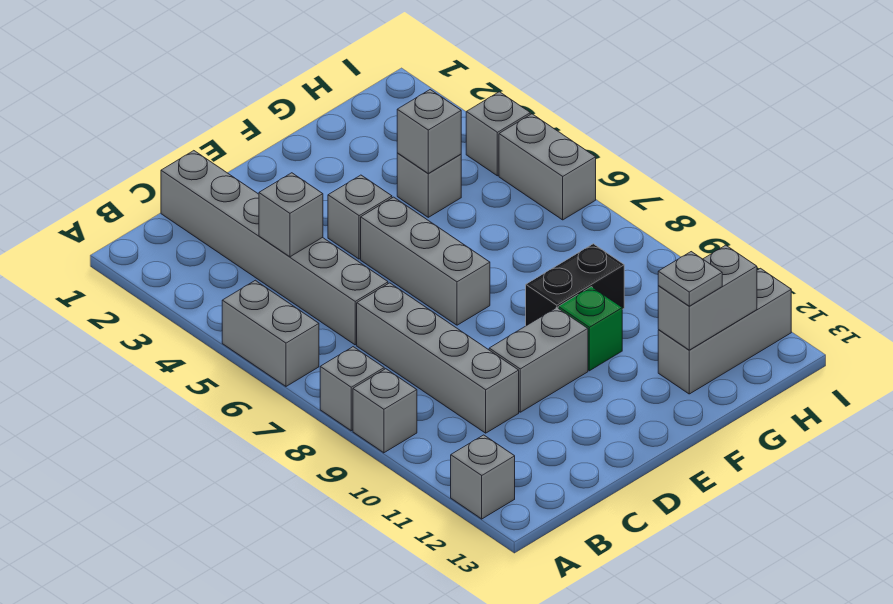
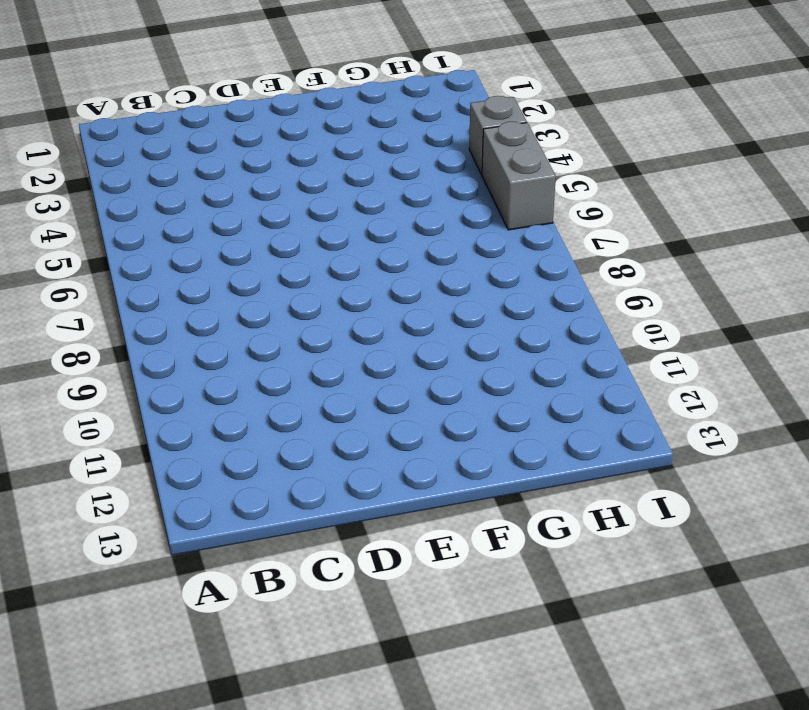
none -> grey brick A5:A6 level 1
none -> grey brick A8 level 1
none -> grey brick A9 level 1

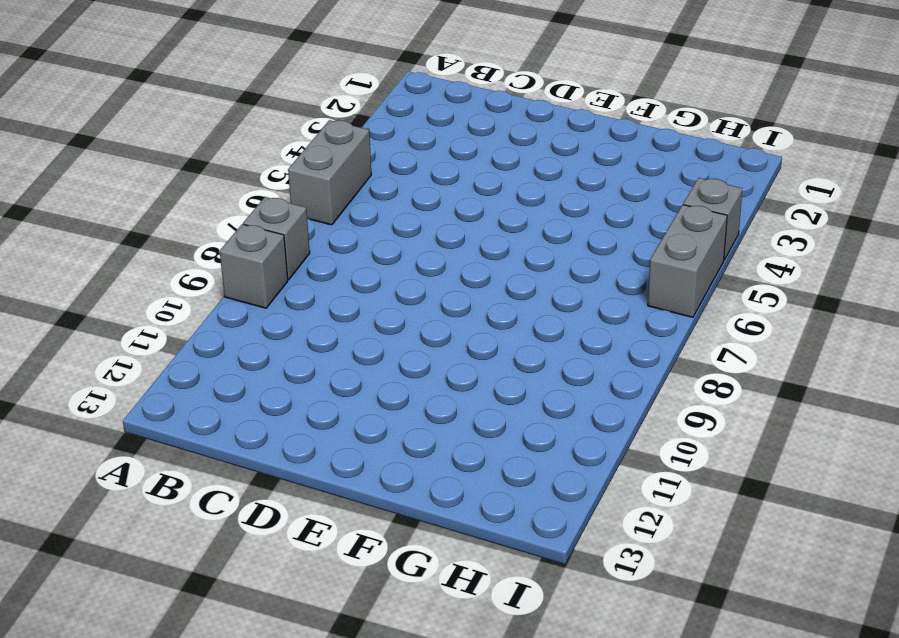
none -> grey brick A12 level 1
none -> grey brick C1:C6 level 1
none -> grey brick C7:C10 level 1

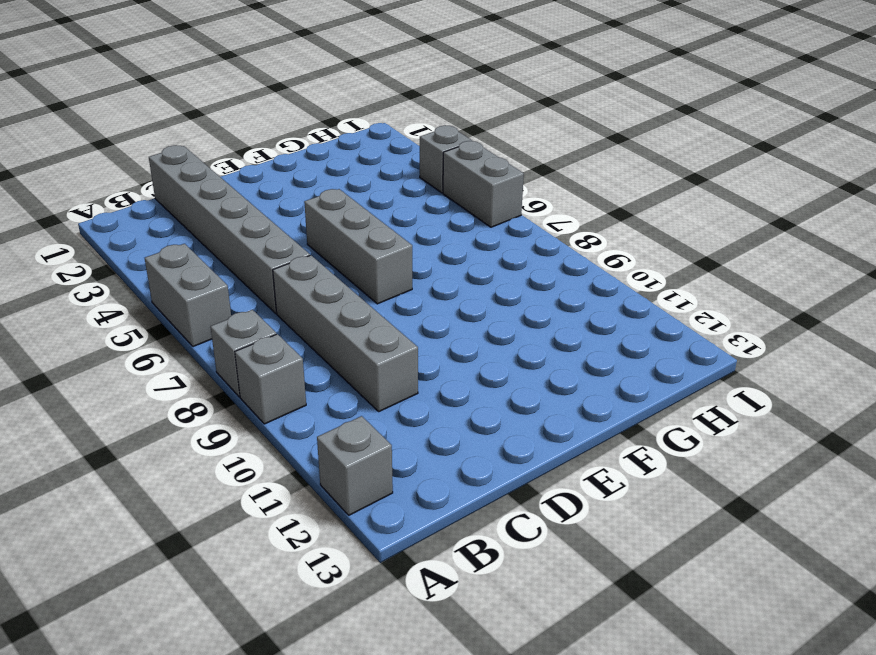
none -> grey brick D10:E10 level 1
none -> grey brick E4 level 1
none -> black brick F9:G9 level 1

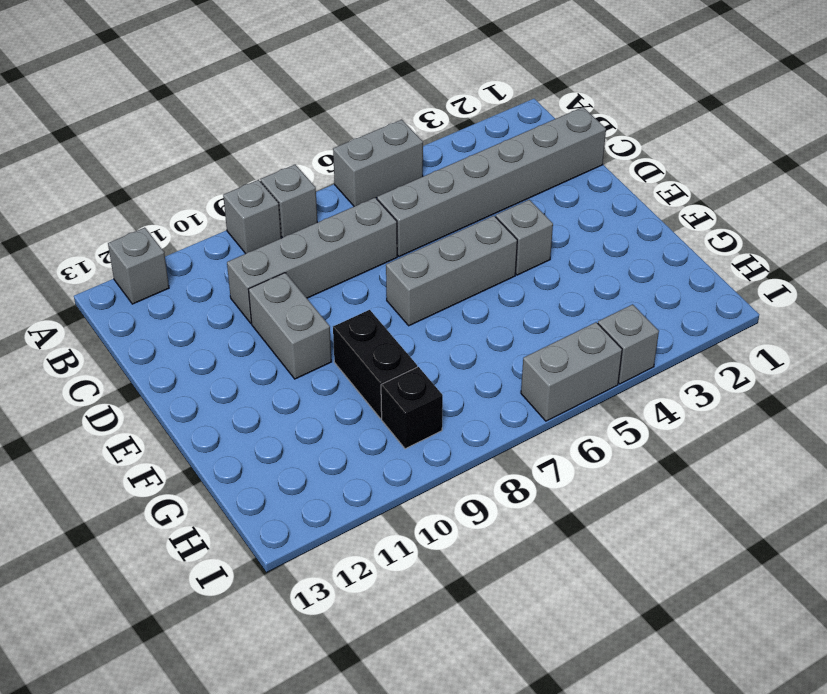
black brick H9 level 1 -> none
none -> green brick F10 level 1
none -> grey brick G4 level 1
none -> grey brick G12:I12 level 1

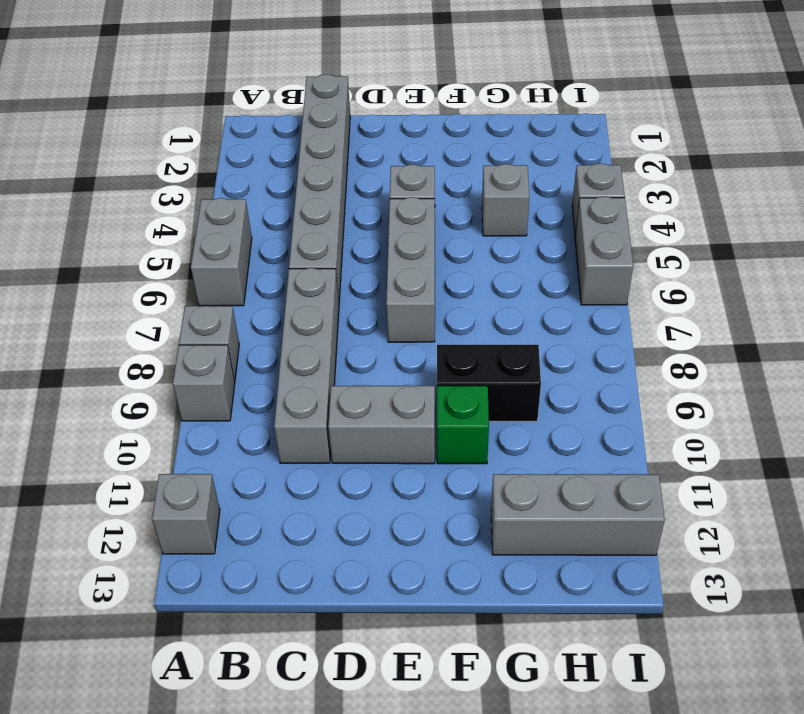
none -> grey brick C4 level 2
none -> grey brick G4 level 2
none -> grey brick G12:H12 level 2

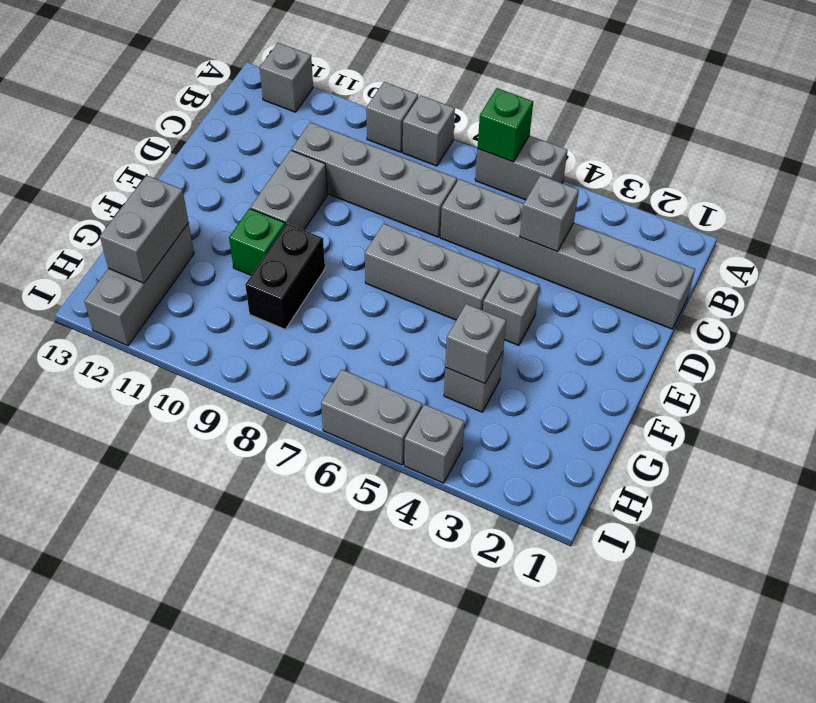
green brick A6 level 2 -> none
none -> grey plate G12 level 3

